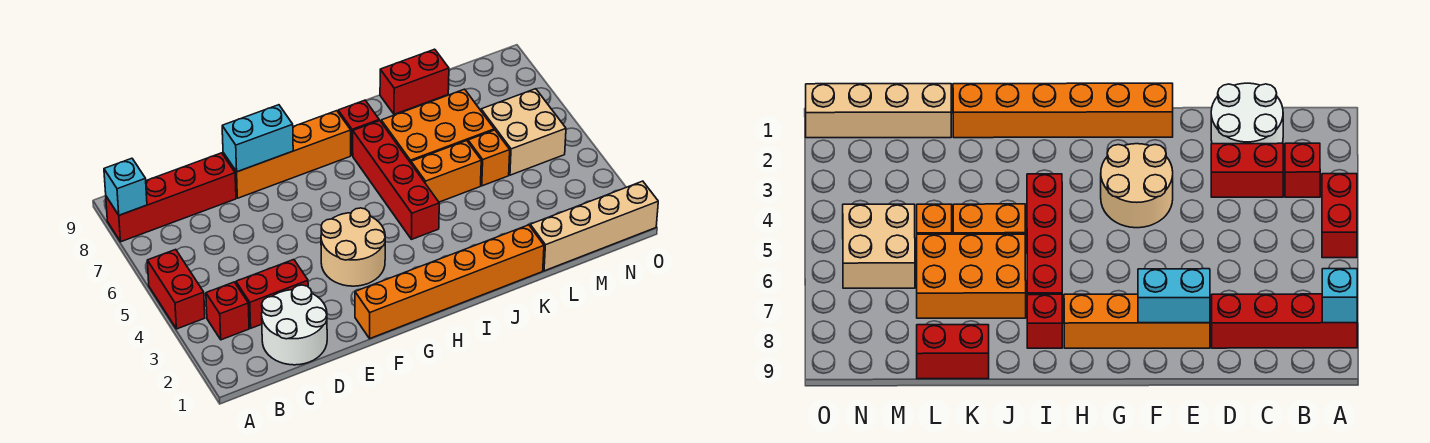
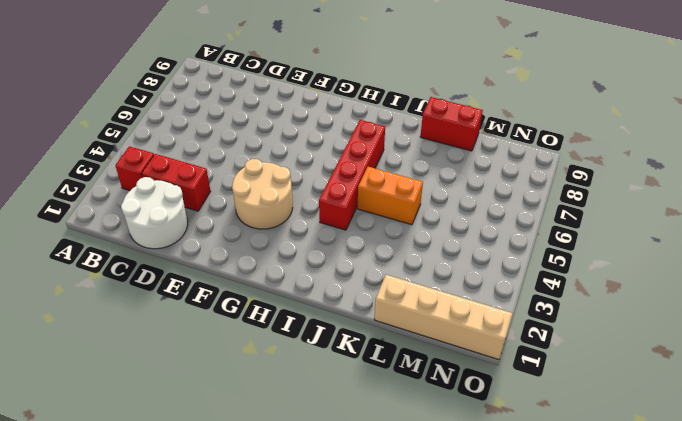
none -> red brick A4:A5 level 1
none -> red brick A8:D8 level 1
none -> orange brick E8:H8 level 1

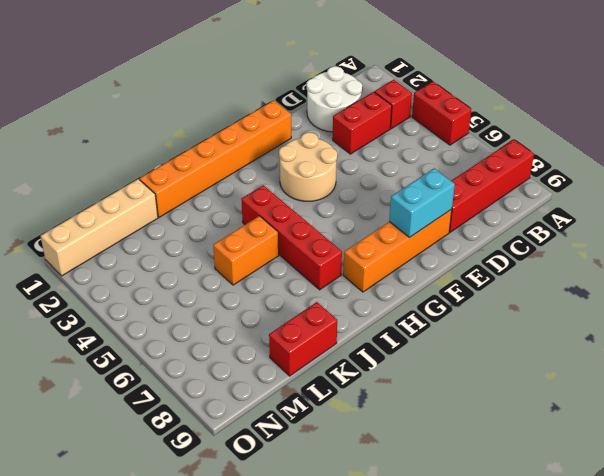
none -> red brick I8 level 1
none -> orange brick J6:L7 level 1
none -> orange brick L5 level 1

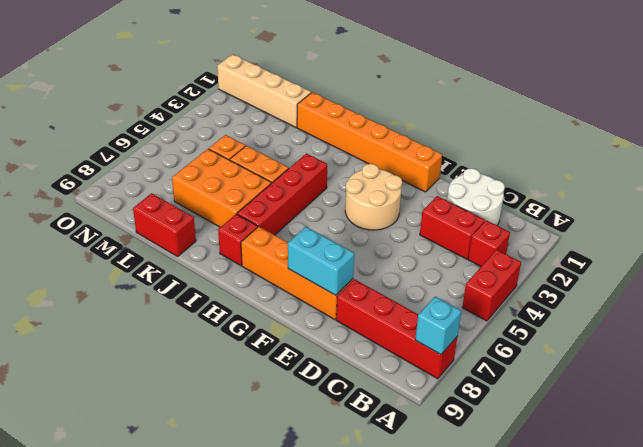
none -> tan brick M5:N6 level 1

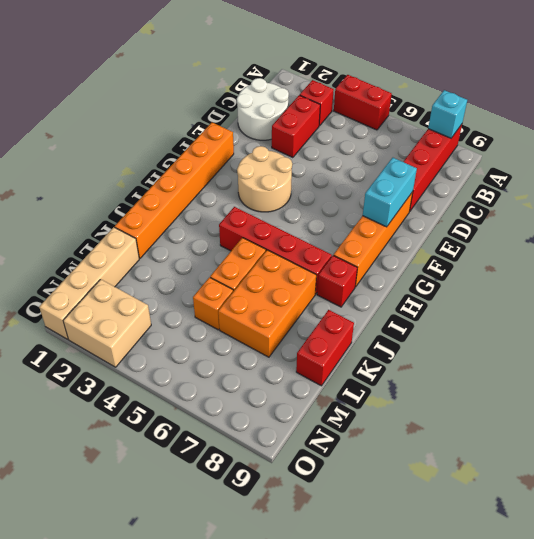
tan brick N2:O3 level 1 -> tan brick M5:N6 level 1

